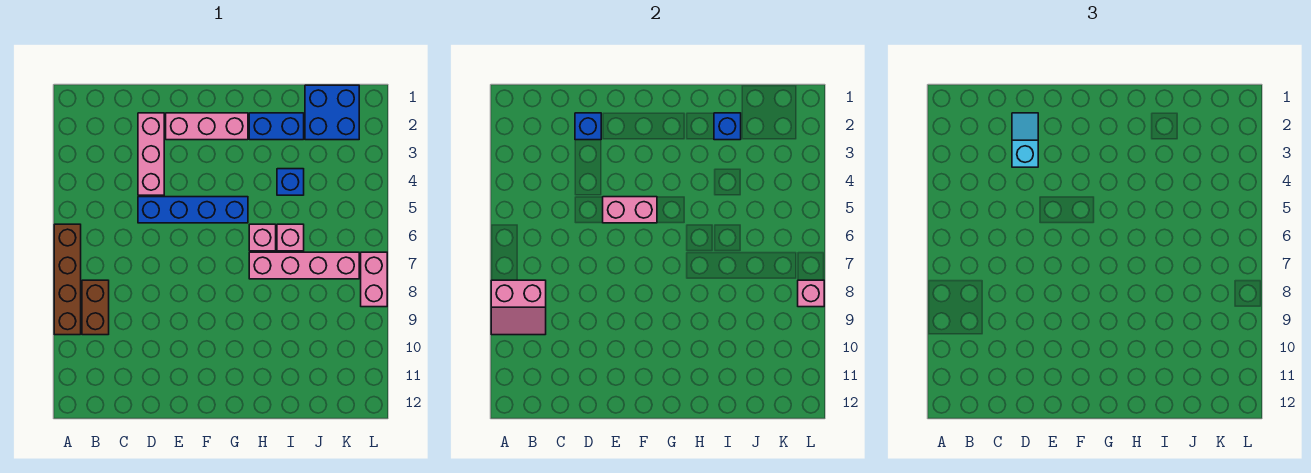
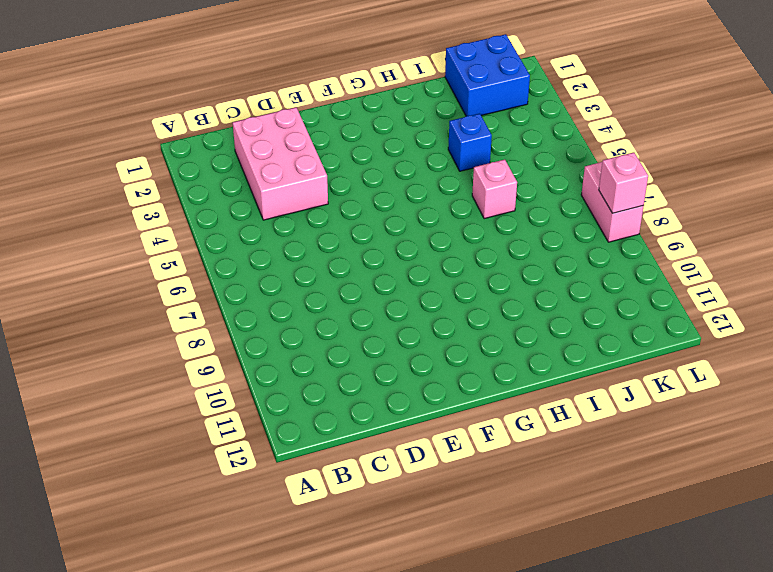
pink brick C2:D4 level 1 -> pink brick D2:D4 level 1
none -> brown brick A6:A9 level 1
none -> brown brick B8:B9 level 1
none -> blue brick D5:G5 level 1

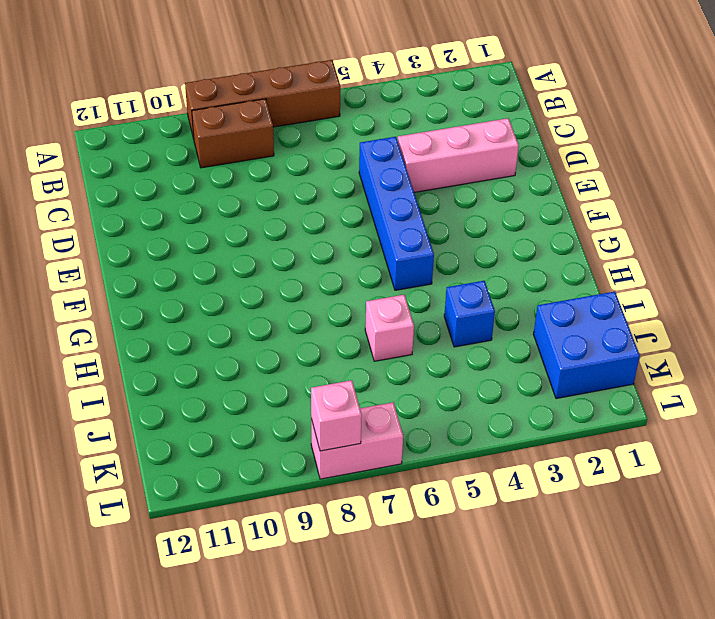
none -> pink brick E2:G2 level 1
none -> blue brick H2:I2 level 1
none -> pink brick H6 level 1

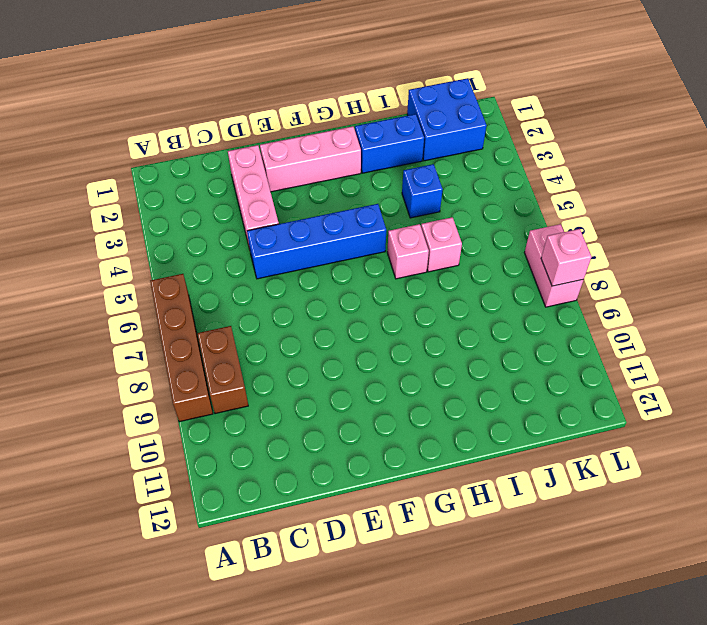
none -> pink brick H7:K7 level 1
none -> pink slope A8:B9 level 2 top 8
none -> blue brick D2 level 2

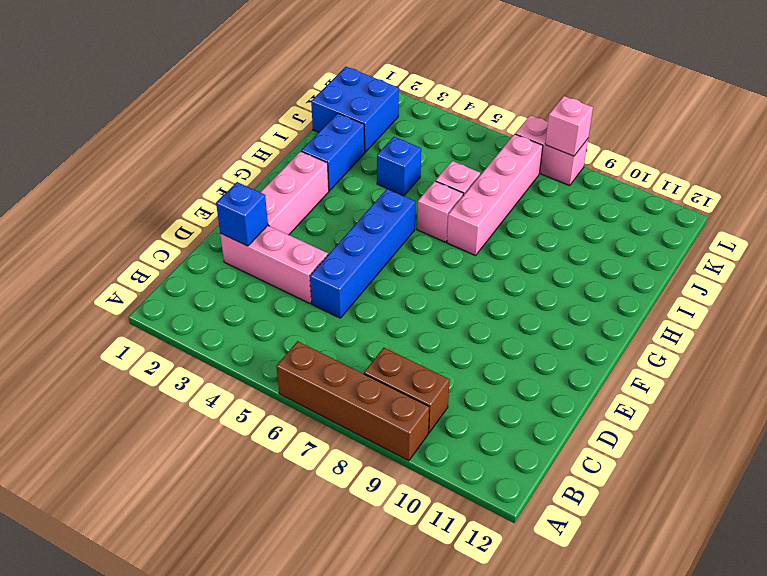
none -> pink slope A8:B9 level 2 top 8
none -> pink brick E5:F5 level 2
none -> blue brick I2 level 2

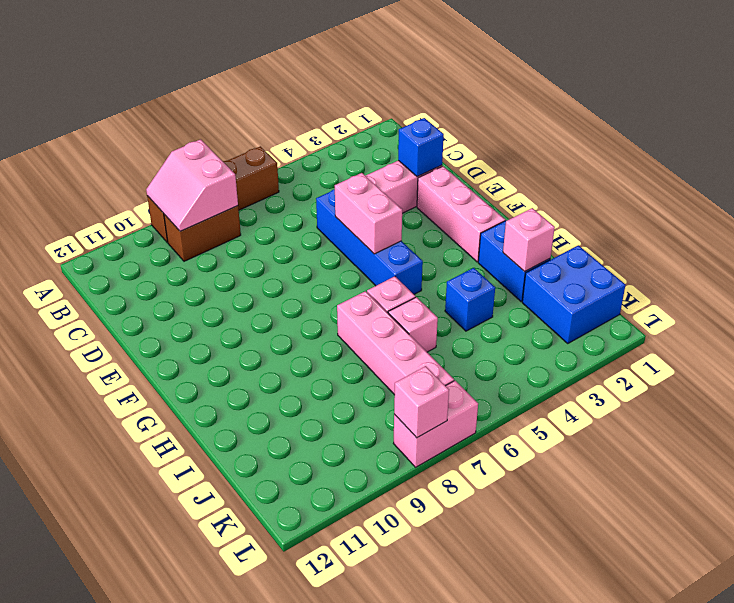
pink brick I2 level 2 -> blue brick I2 level 2
none -> cyan slope D2:D3 level 3 top 3

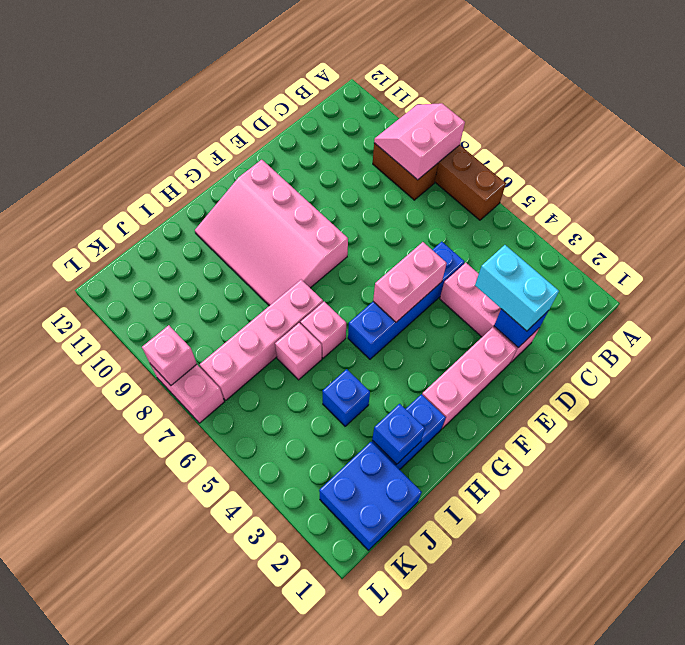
cyan brick D2:D3 level 3 -> cyan slope D2:D3 level 3 top 3
pink slope F8:H11 level 1 top F -> none

